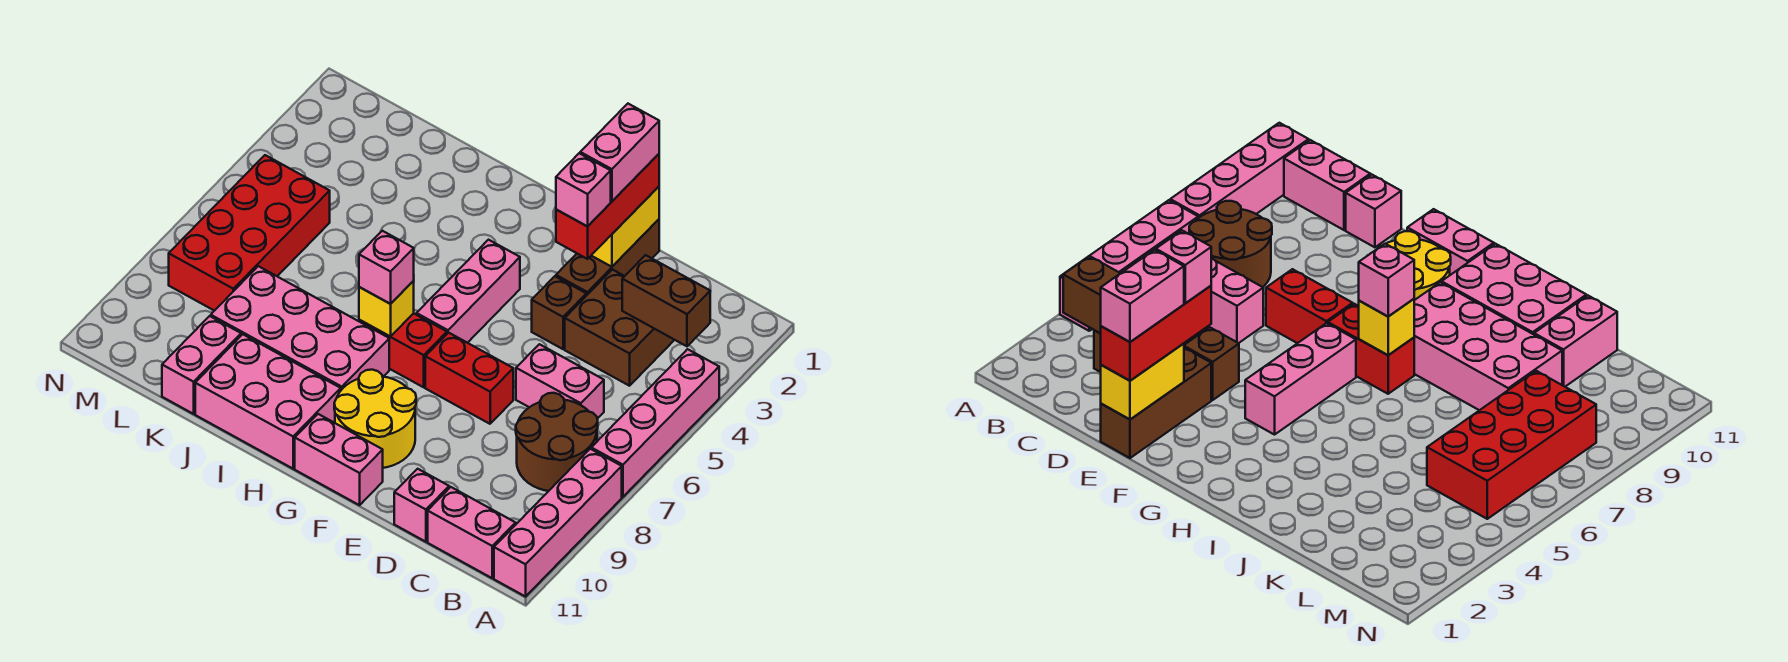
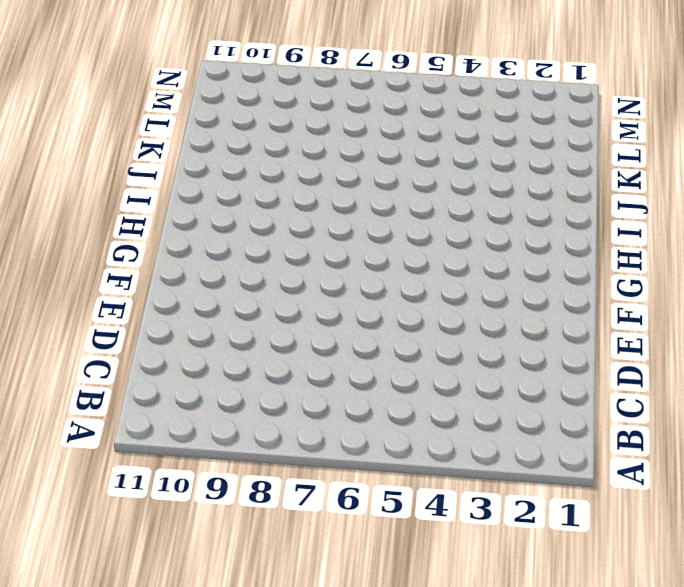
none -> pink brick A4:A7 level 1
none -> pink brick A8:A11 level 1
none -> brown round brick B7:C8 level 1

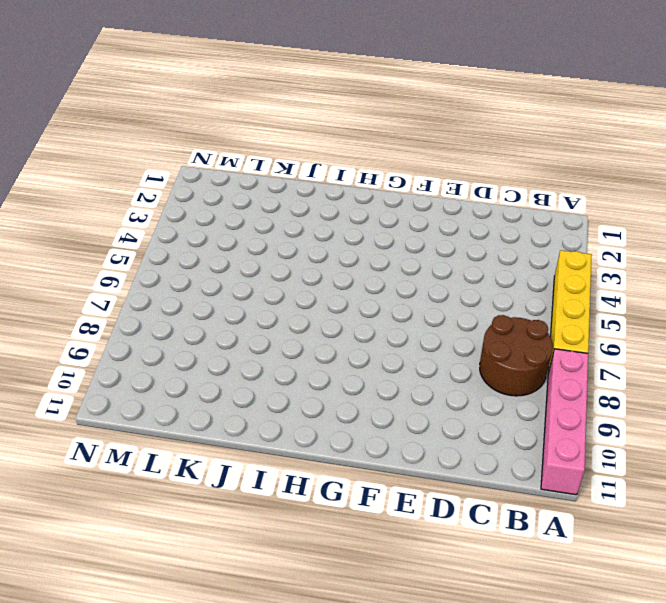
yellow brick A4:A7 level 1 -> pink brick A4:A7 level 1
none -> pink brick B11:C11 level 1
none -> brown brick C3:D4 level 1
none -> pink brick C6:D6 level 1

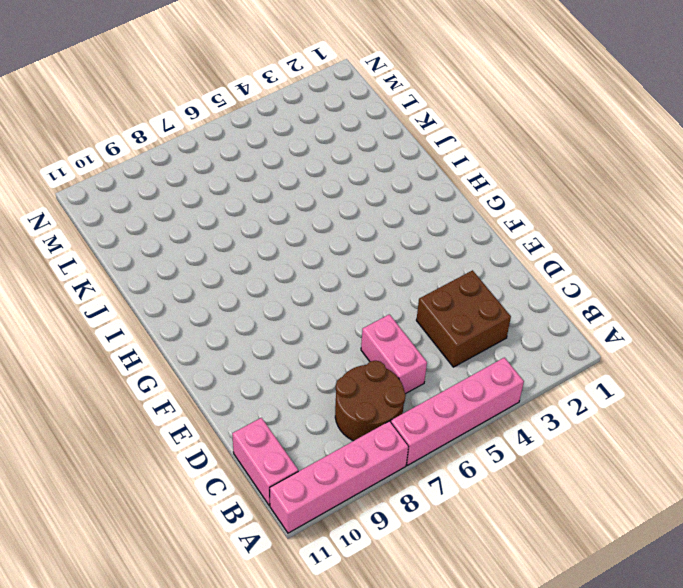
none -> pink brick D11 level 1
none -> brown brick E1:E3 level 1
none -> brown brick E4 level 1

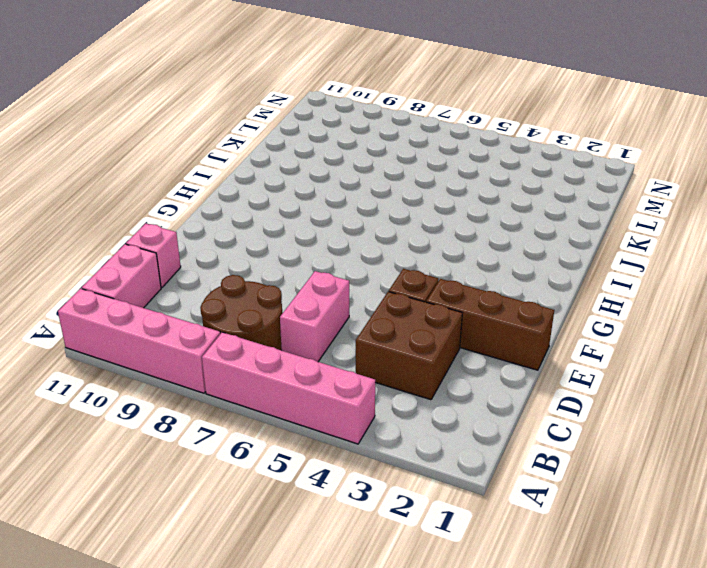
none -> red brick E7:F7 level 1
none -> yellow round brick F9:G10 level 1
none -> pink brick F11:G11 level 1

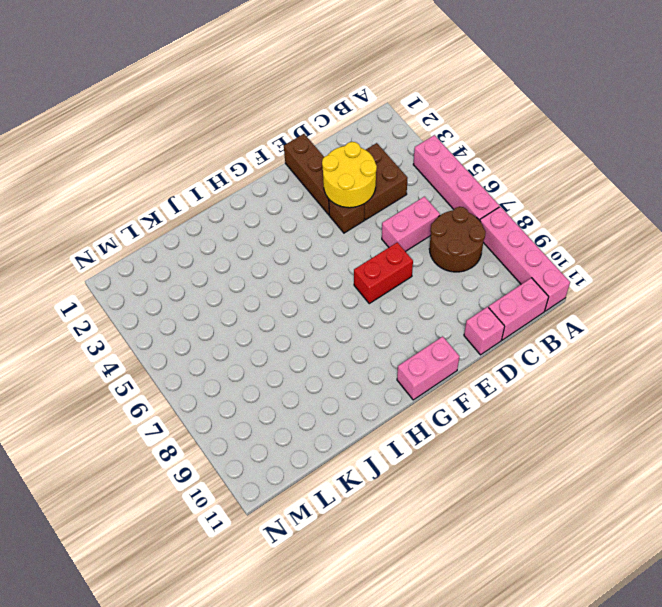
yellow round brick D3:E4 level 2 -> yellow round brick F9:G10 level 1
none -> pink brick G4:G6 level 1
none -> red brick G7:H7 level 1
none -> pink brick H8:K9 level 1

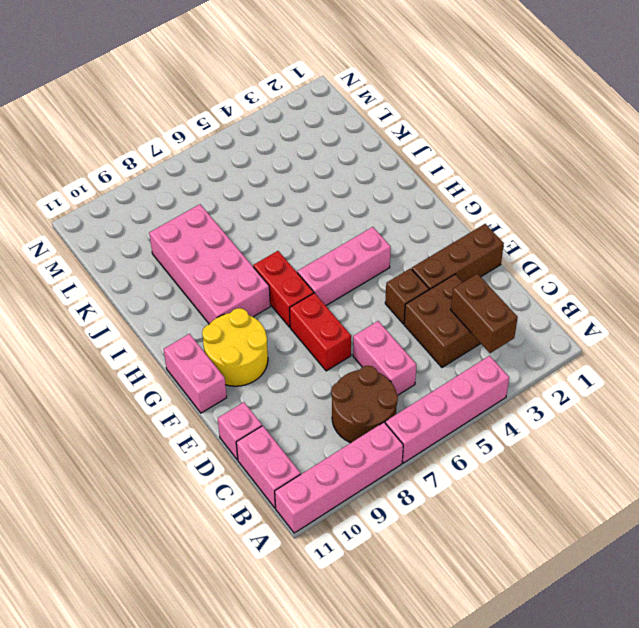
none -> pink brick H10:J11 level 1
none -> pink brick K10:K11 level 1
none -> red brick L5:M8 level 1

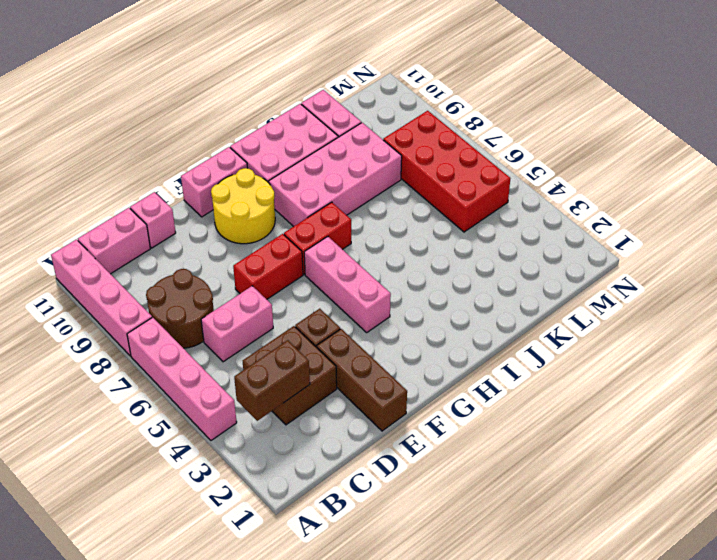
none -> yellow brick E1:E2 level 2
none -> yellow brick H7 level 2
none -> red brick E1:E3 level 3

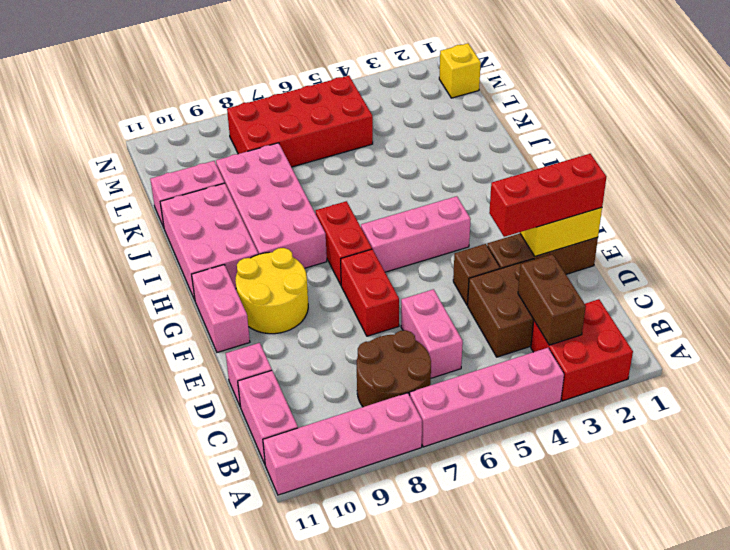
red brick A2:B3 level 1 -> none
yellow brick M1 level 1 -> yellow brick H7 level 2
none -> pink brick H7 level 3
none -> pink brick E1:E2 level 4
none -> pink brick E3 level 4

